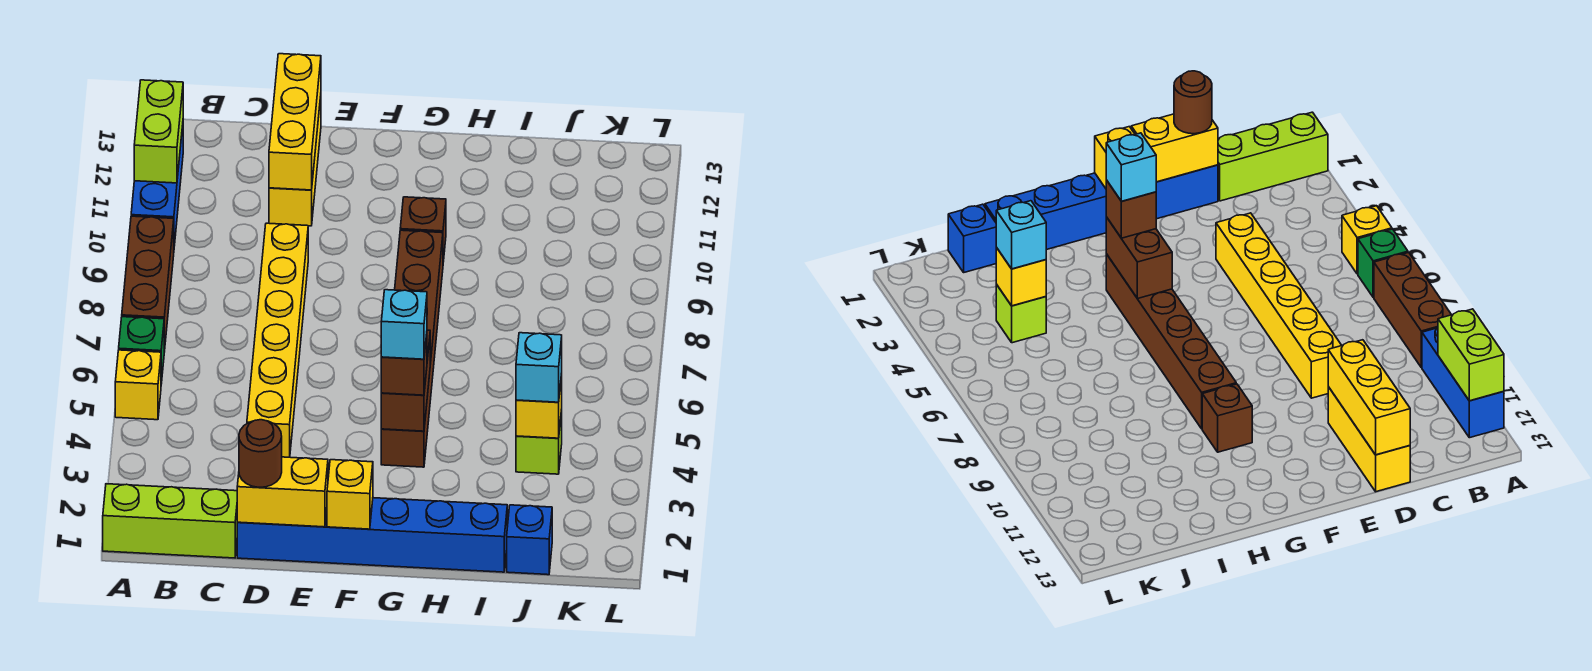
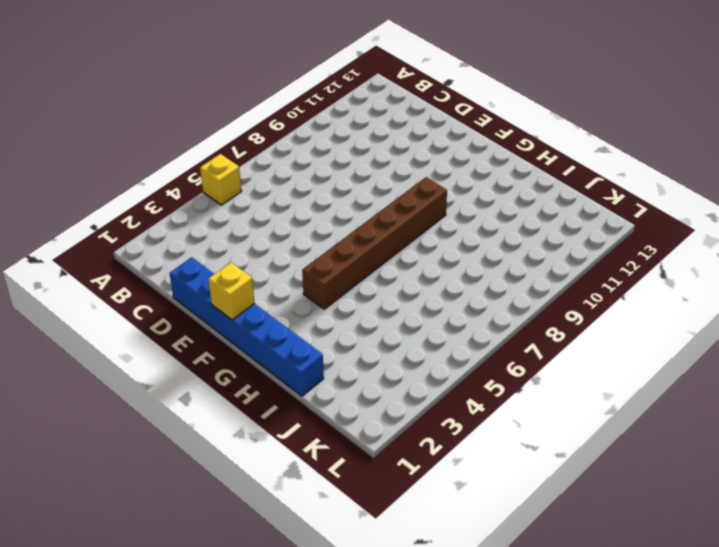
none -> lime brick A1:C1 level 1
none -> green brick A6 level 1
none -> brown brick A7:A9 level 1

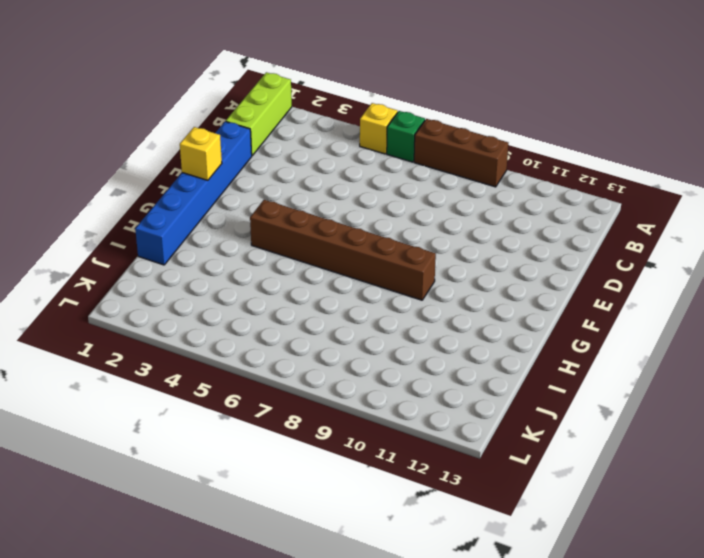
none -> blue brick A10:A12 level 1
none -> yellow brick D4:D9 level 1
none -> yellow brick D11:D13 level 1

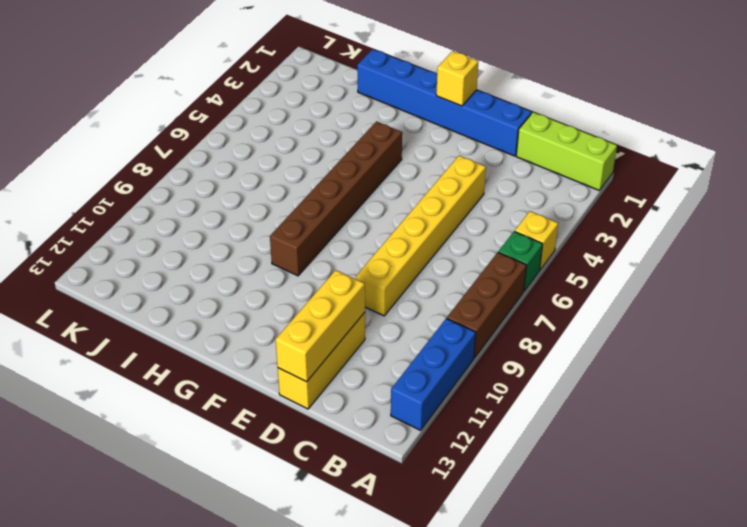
none -> brown brick G10 level 1
none -> blue brick J1 level 1
none -> lime brick J4 level 1

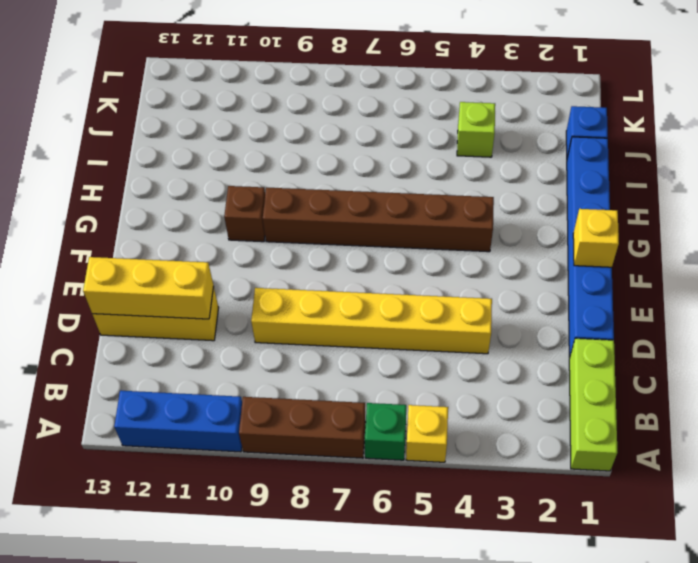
none -> lime brick A11:A12 level 2
none -> yellow brick D1:E1 level 2
none -> brown brick G4:G5 level 2

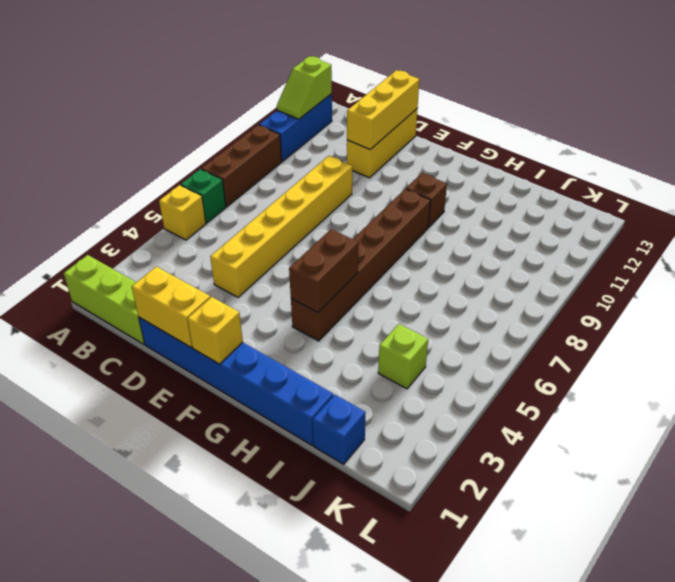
lime slope A11:A12 level 2 top 12 -> lime brick A11:A12 level 2
none -> yellow brick J4 level 2
none -> brown round brick D1 level 3
none -> brown brick G4 level 3

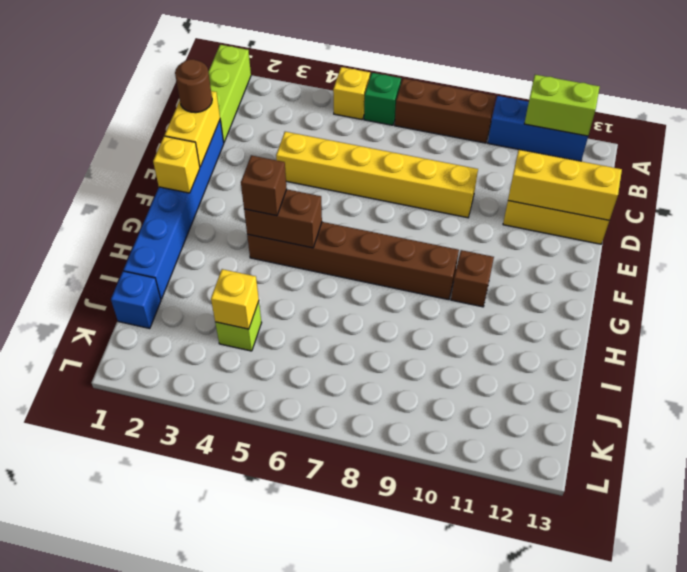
none -> cyan brick J4 level 3
none -> cyan brick G4 level 4

